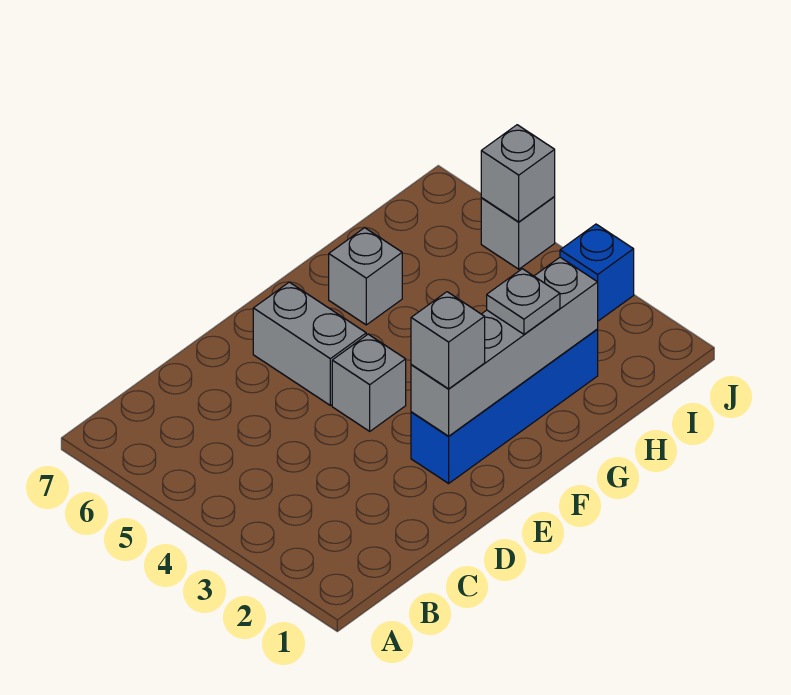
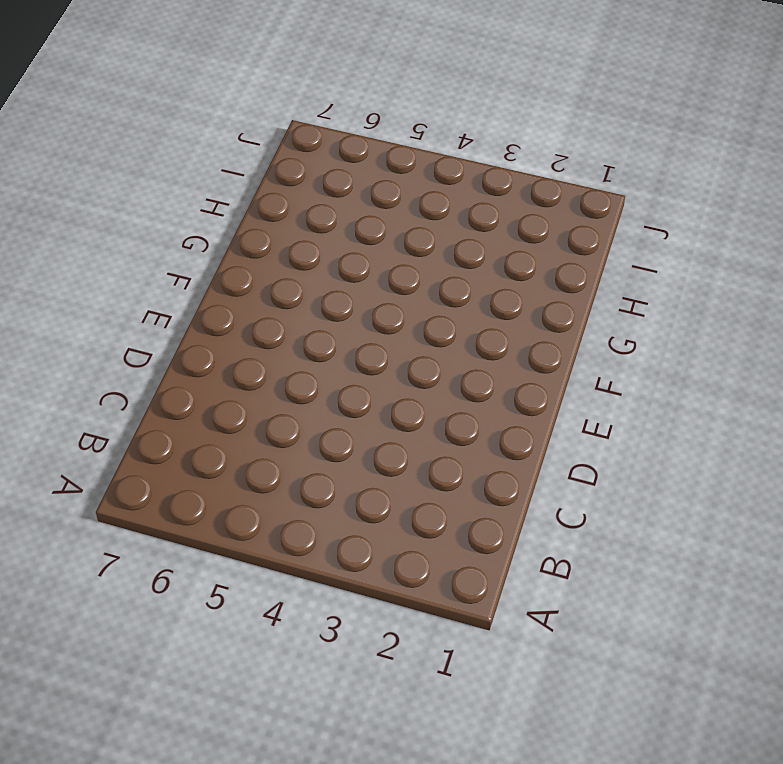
none -> blue brick E2:H2 level 1
none -> grey brick E4 level 1

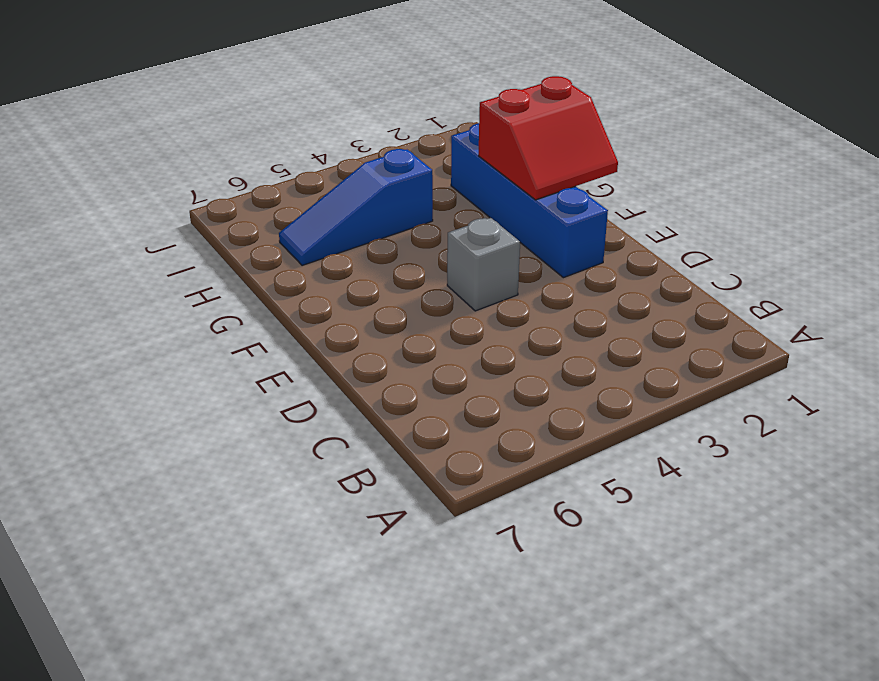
red slope F1:G2 level 2 top G -> grey brick E2:H2 level 2
blue slope H4:H6 level 1 top 4 -> none
none -> grey brick E5:E6 level 1
none -> grey brick G6 level 1

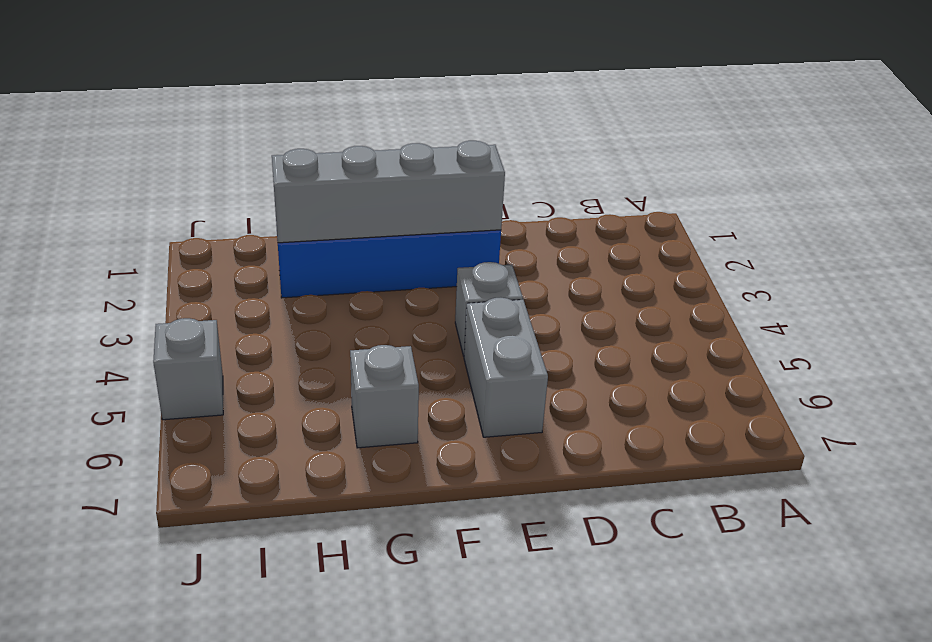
none -> blue brick J3 level 1
none -> grey brick J5 level 2

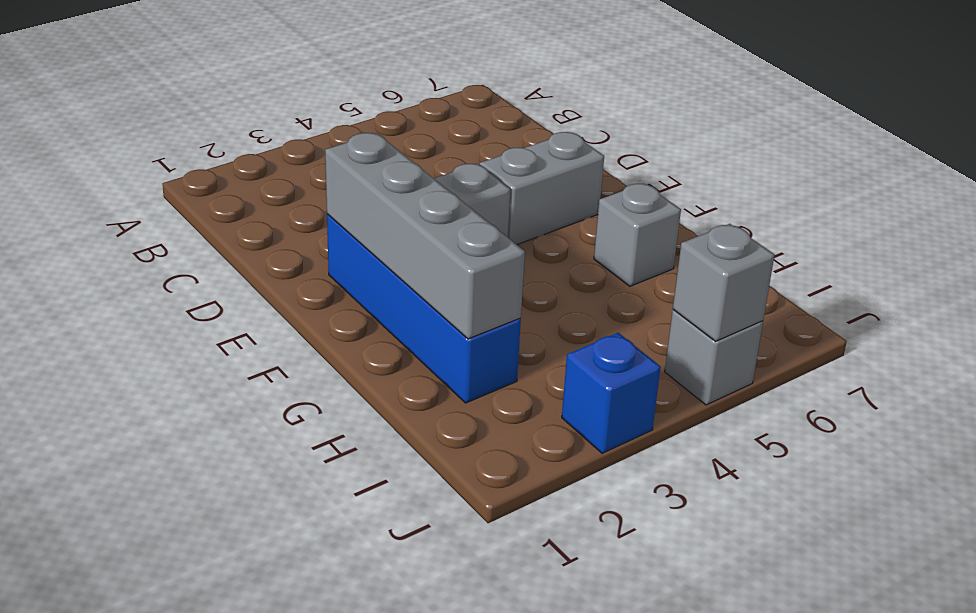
none -> grey brick E2 level 3
none -> grey plate G2 level 3

